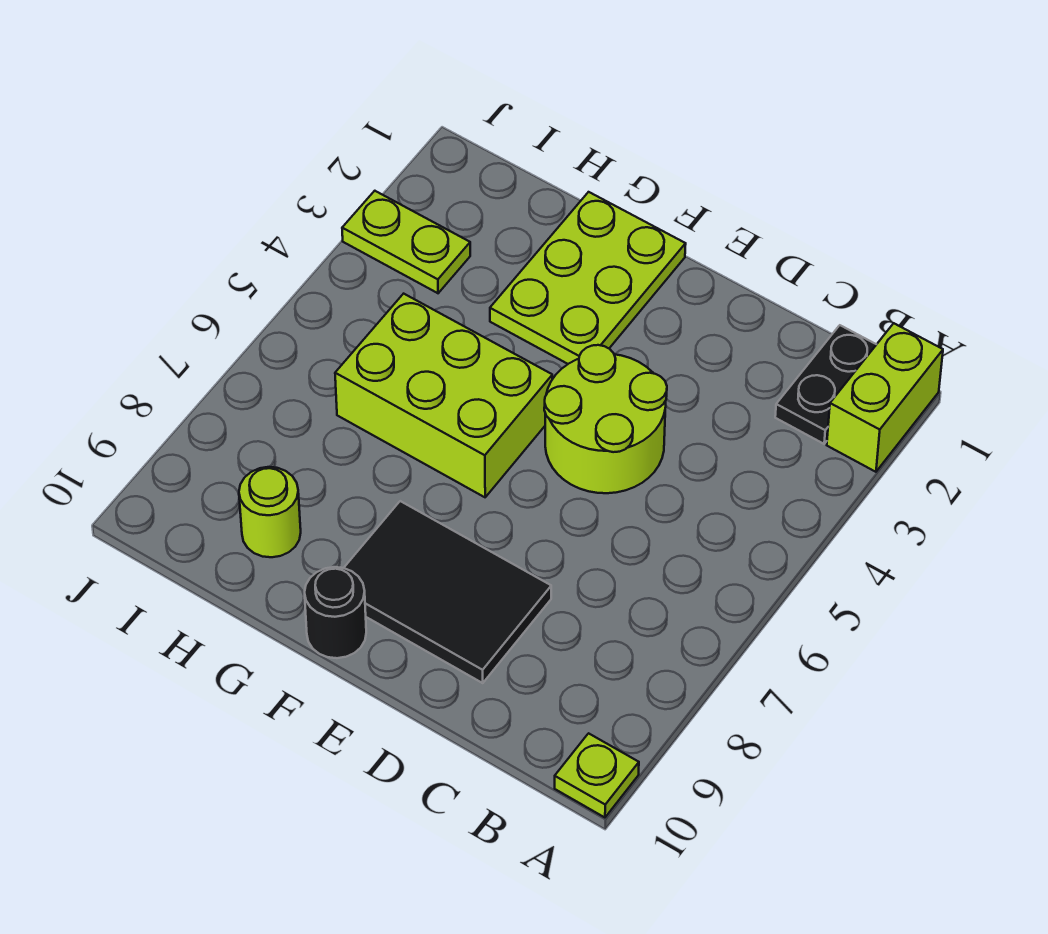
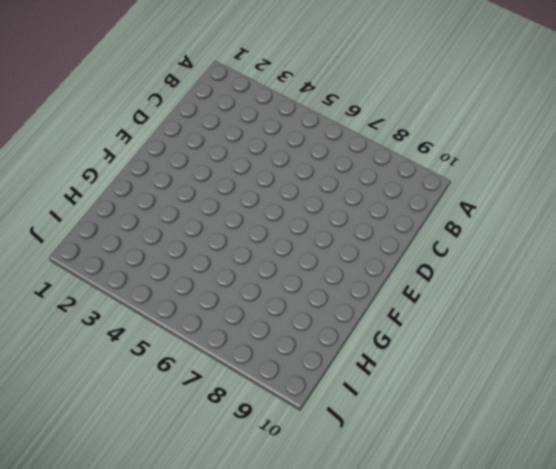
none -> lime brick A1:A2 level 1
none -> lime plate A10 level 1

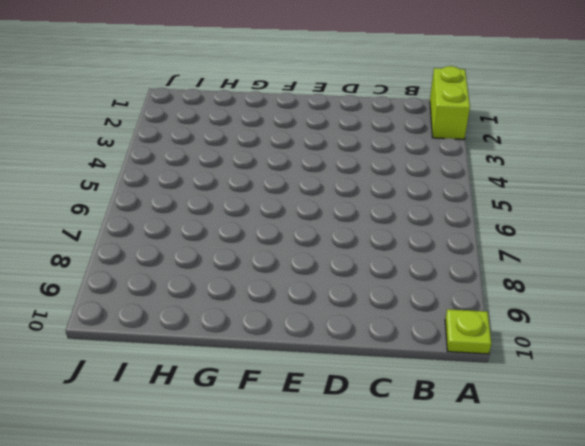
none -> black plate B1:B2 level 1
none -> lime round brick D4:E5 level 1

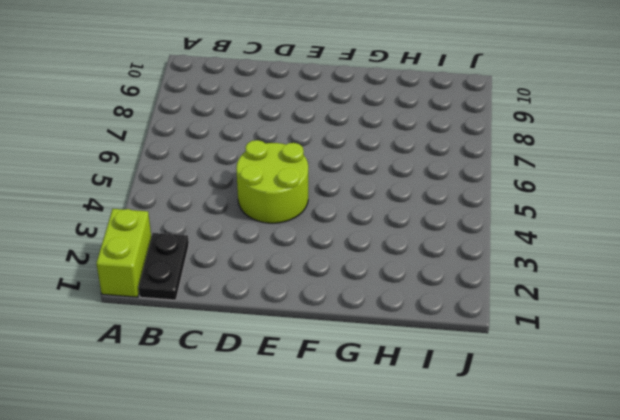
none -> lime plate A10 level 1
none -> black tile D8:F9 level 1

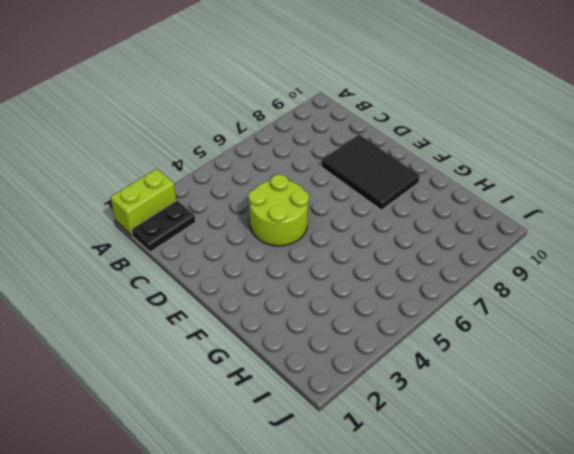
none -> lime plate A10 level 1
none -> lime plate F1:G3 level 1

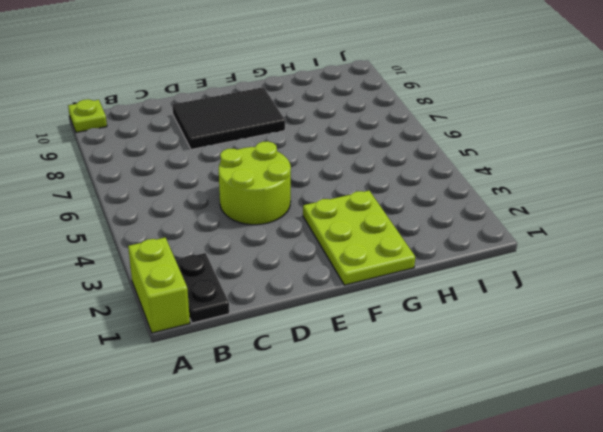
none -> lime brick F5:H6 level 1
none -> black round brick F10 level 1

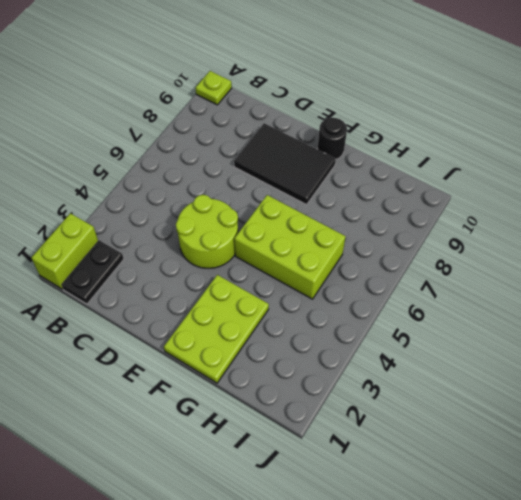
none -> lime round brick H9 level 1
none -> lime plate I3:J3 level 1

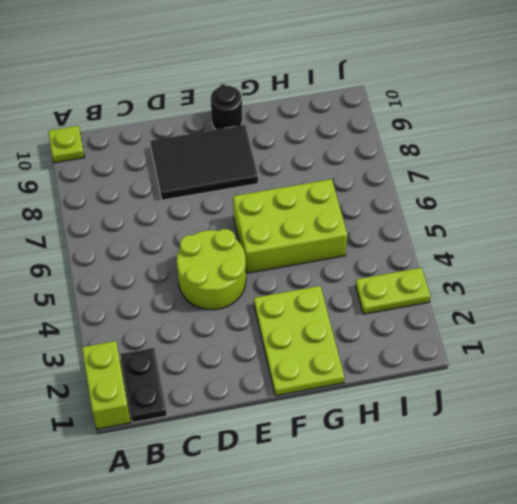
none -> lime round brick H9 level 1

